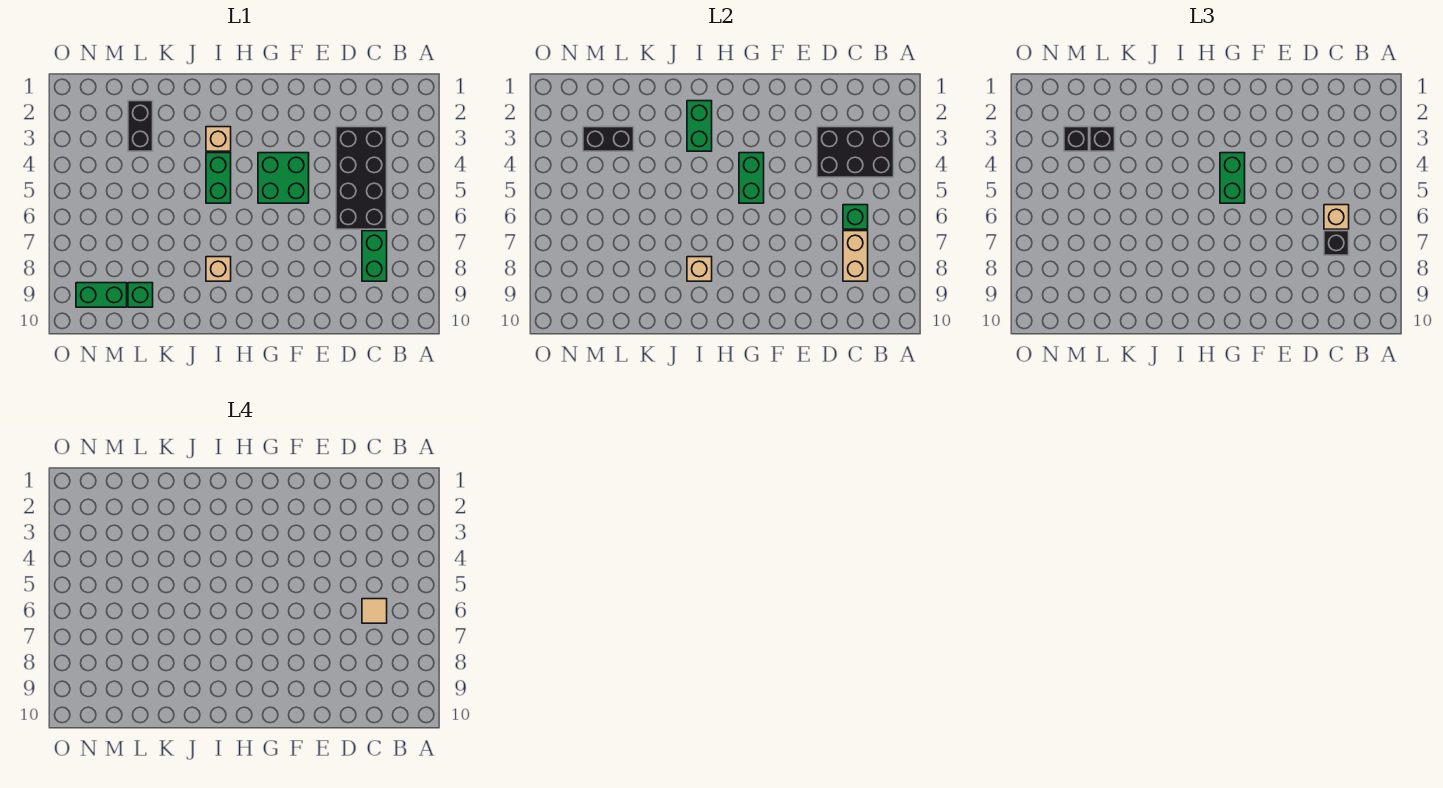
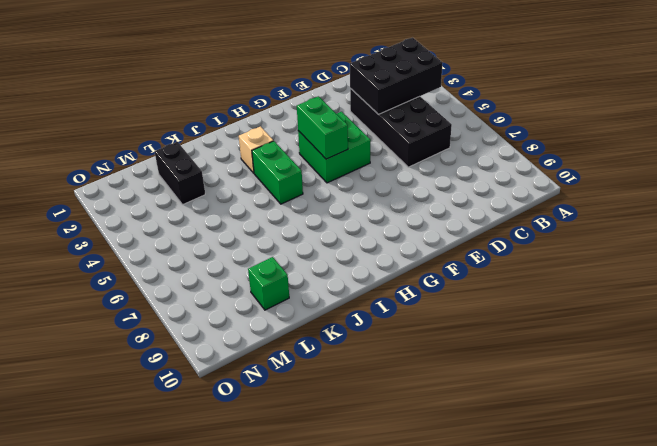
none -> green brick C7:C8 level 1
none -> tan brick I8 level 1
none -> green brick M9:N9 level 1

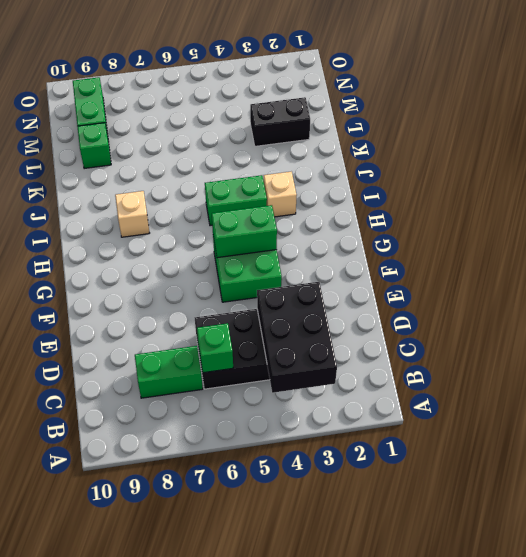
none -> tan brick C7:C8 level 2
none -> green brick I2:I3 level 2
none -> tan brick I8 level 2

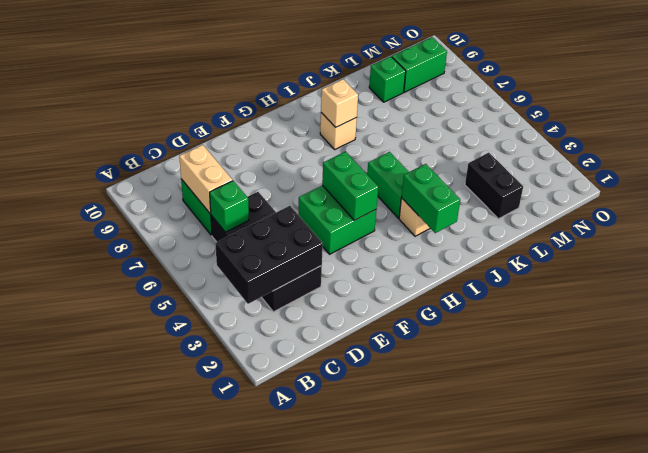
none -> black brick L3:M3 level 2
none -> tan brick C6 level 3
none -> black brick C7 level 3

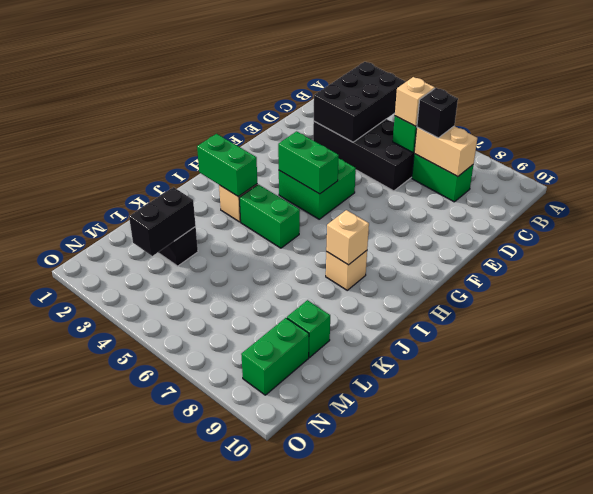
none -> green brick G4:G5 level 3
none -> black brick L3 level 3
none -> black brick M3 level 3

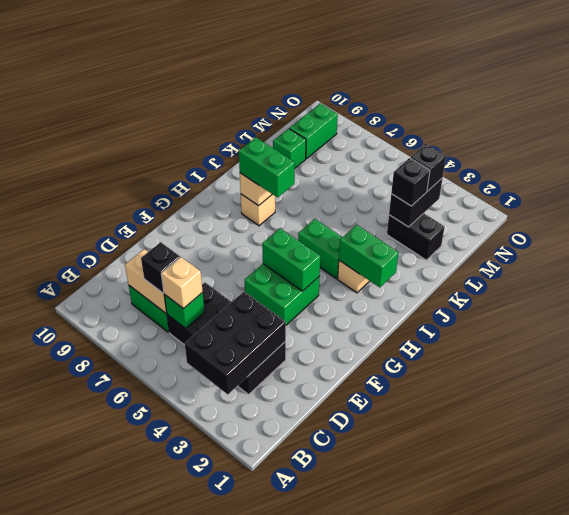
green brick I7:I8 level 3 -> green brick G4:G5 level 3
none -> tan tile C6 level 4

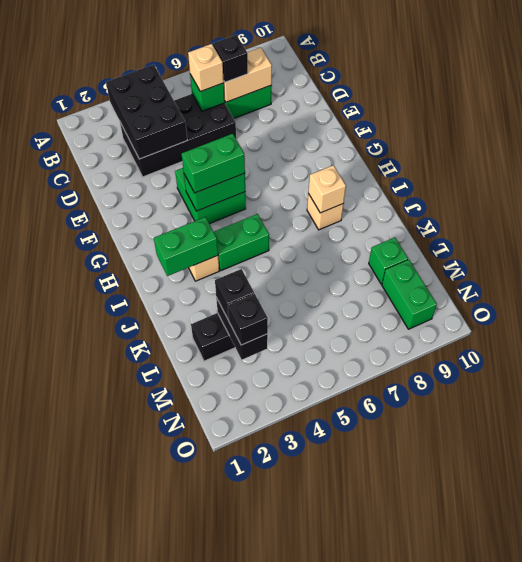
none -> tan tile C6 level 4

